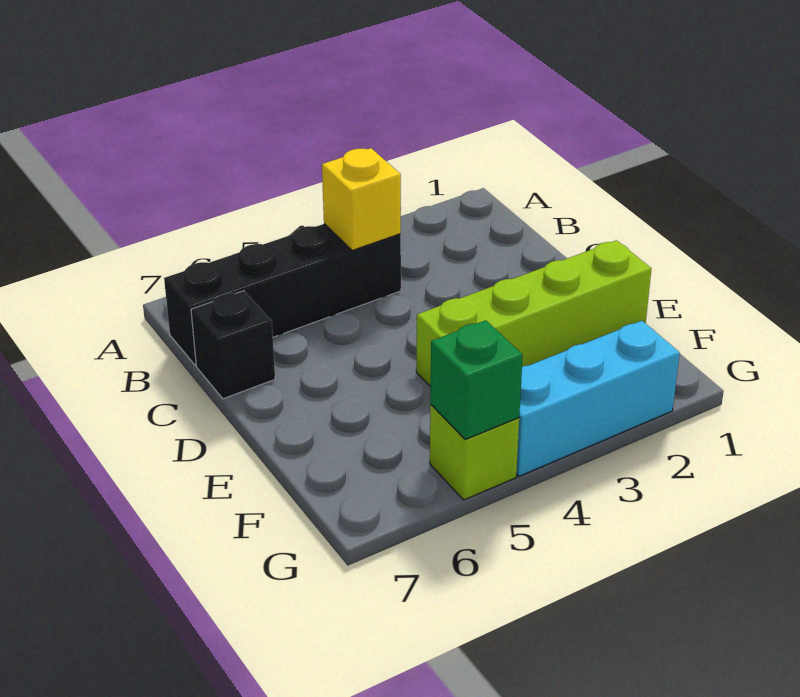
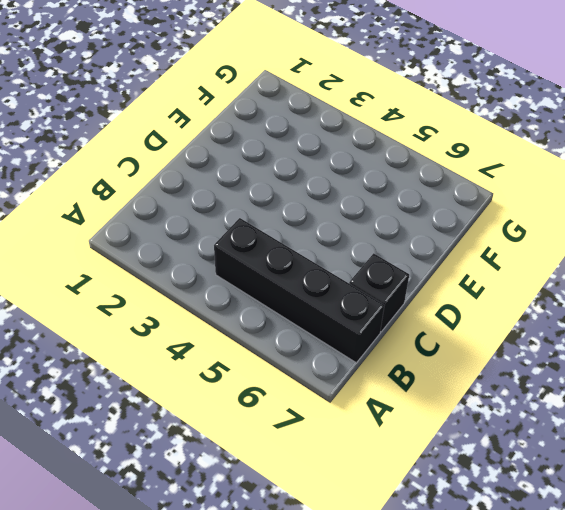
none -> lime brick E1:E4 level 1
none -> cyan brick G2:G4 level 1

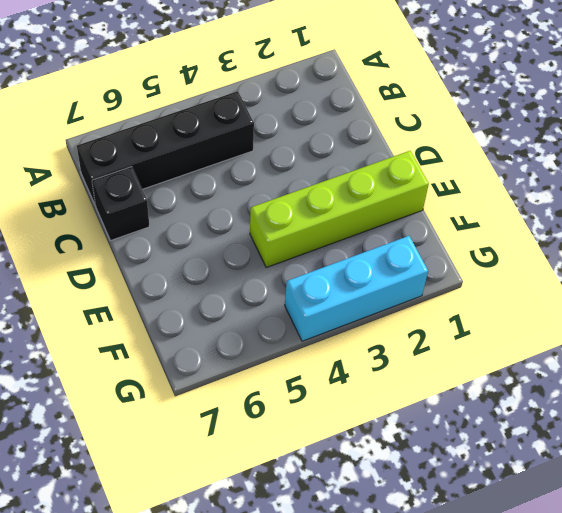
none -> lime brick G5 level 1
none -> yellow brick B4 level 2

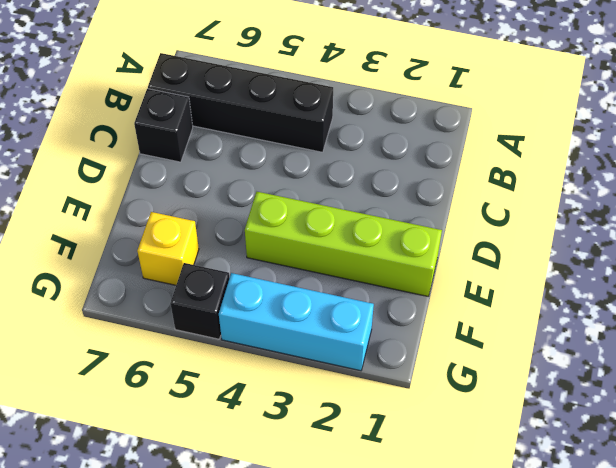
yellow brick F6 level 1 -> yellow brick B4 level 2
black brick G5 level 1 -> lime brick G5 level 1
none -> green brick G5 level 2

